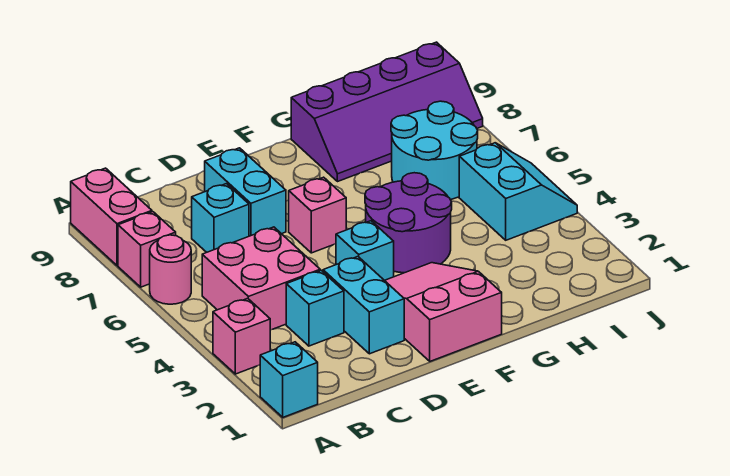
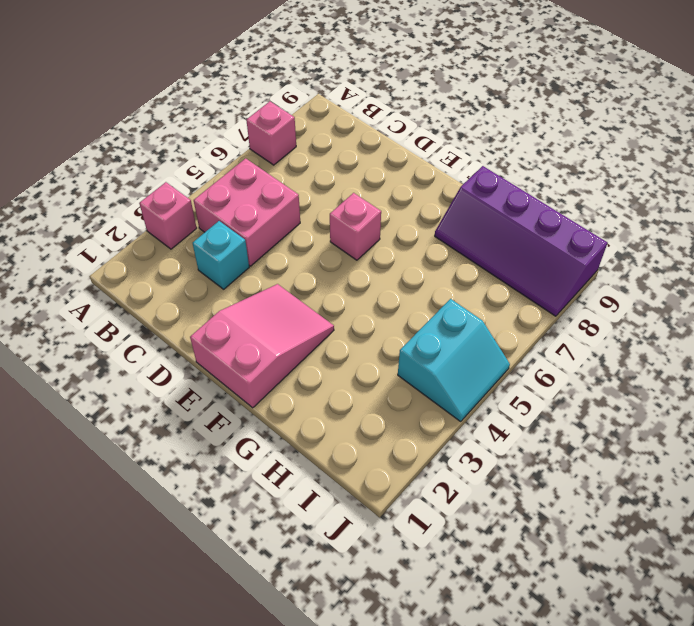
none -> cyan brick A1 level 1
none -> pink round brick A6 level 1
none -> pink brick A8:A9 level 1

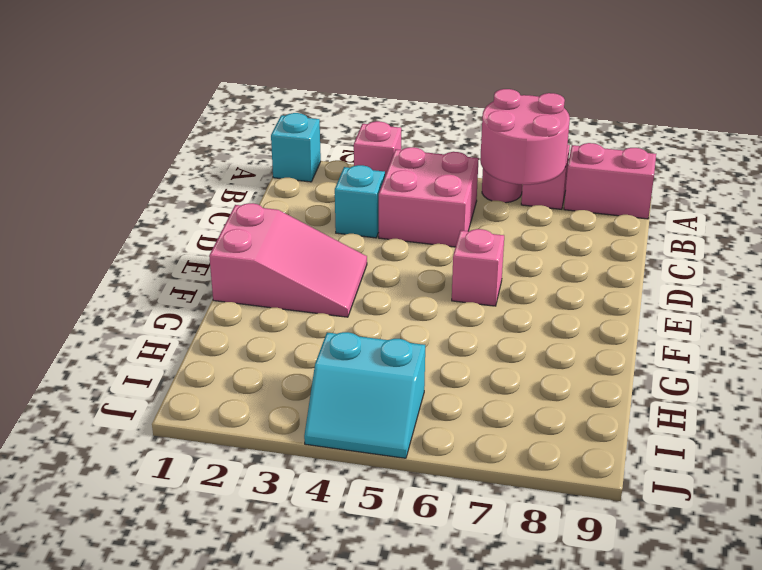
pink round brick A6:B7 level 2 -> none
none -> cyan brick C7 level 1
none -> cyan brick D2:D3 level 1
none -> cyan brick D7:D8 level 1

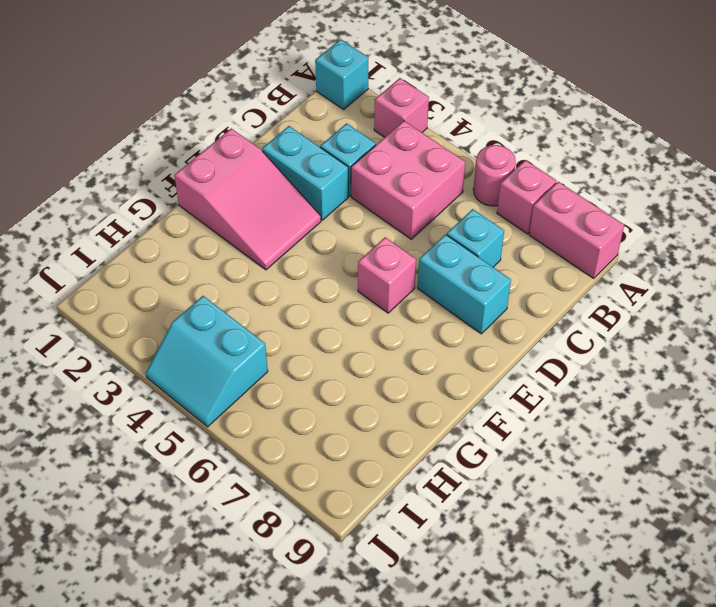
none -> cyan brick E4 level 1
none -> purple round brick F4:G5 level 1
none -> purple slope G8:J9 level 1 top 9

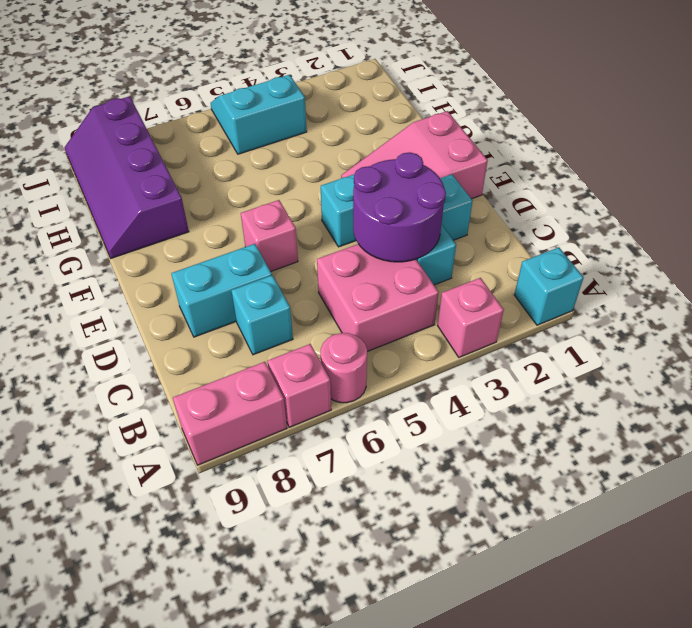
purple round brick C3:D4 level 2 -> purple round brick F4:G5 level 1
purple slope G8:J9 level 1 top 8 -> purple slope G8:J9 level 1 top 9
none -> cyan round brick H6:I7 level 1

